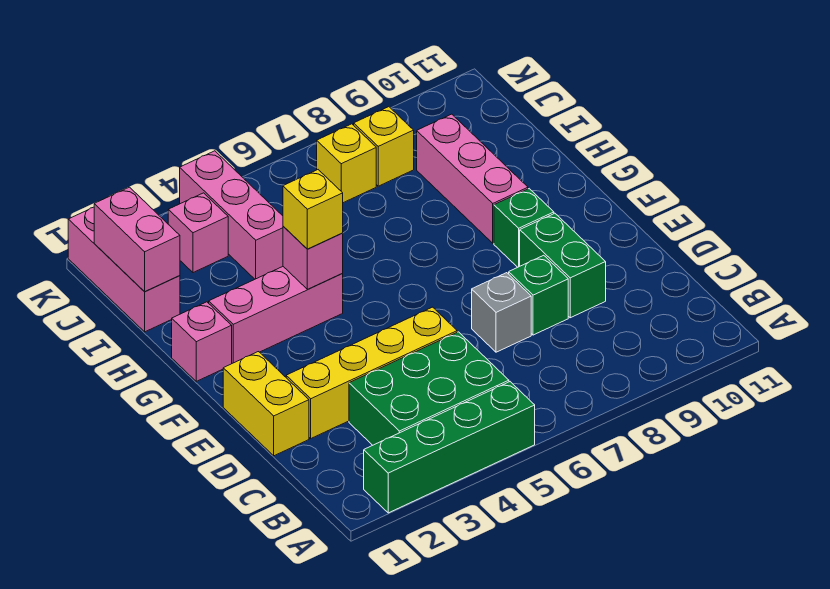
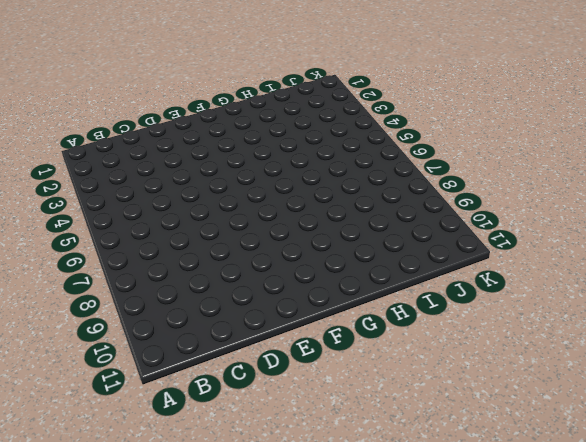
none -> green brick A2:A5 level 1
none -> green brick B3:C5 level 1
none -> yellow brick D1:E1 level 1

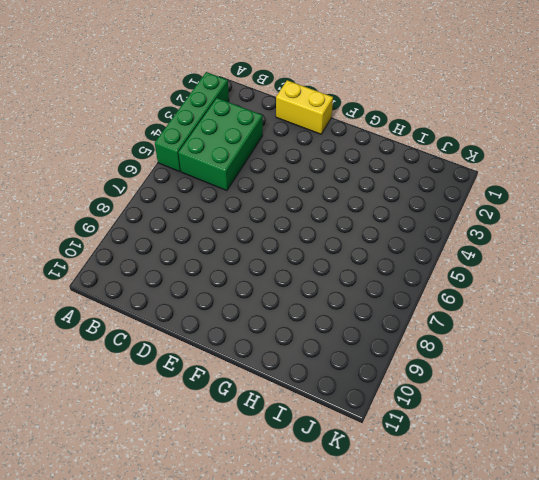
none -> yellow brick D2:D5 level 1
none -> grey brick D7 level 1
none -> green brick D8 level 1

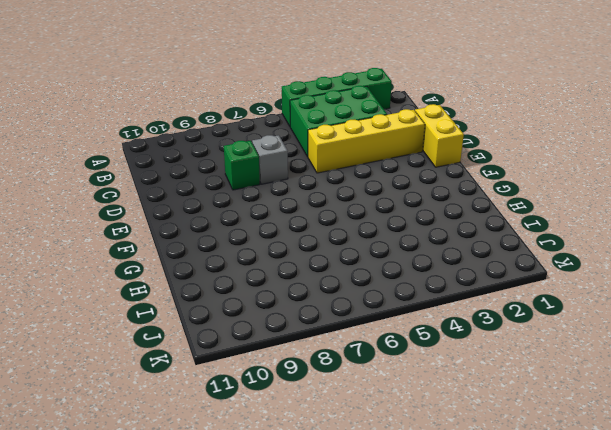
none -> green brick D9:E9 level 1
none -> green brick F9 level 1
none -> pink brick G1 level 1

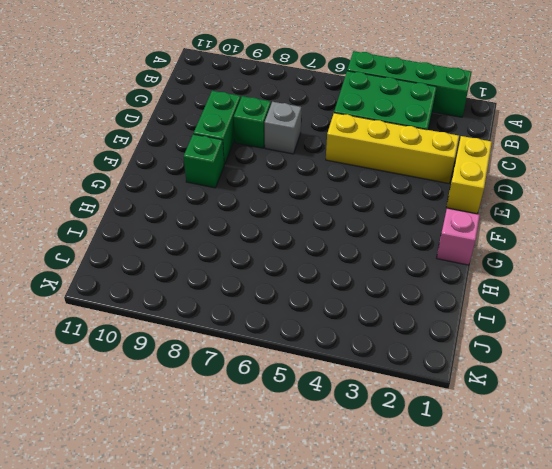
none -> pink brick G2:G4 level 1
none -> pink brick G9:I9 level 1
none -> pink brick I1:K1 level 1

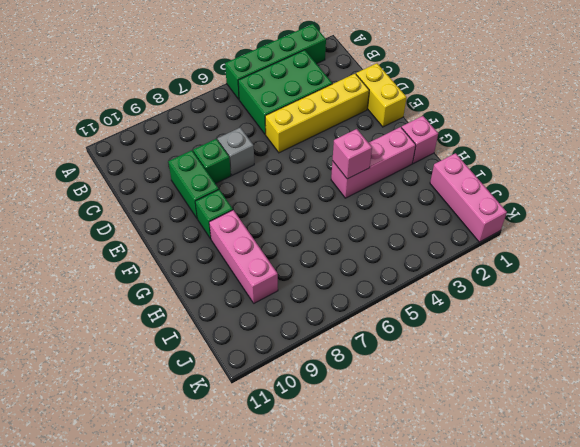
none -> pink brick I4:K4 level 1
none -> pink brick J3 level 1
none -> yellow brick J7 level 1

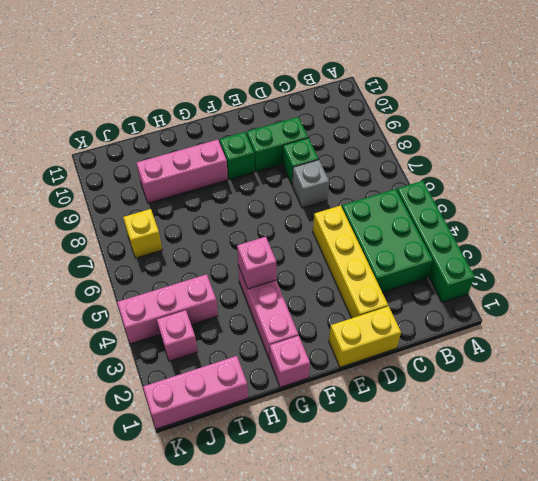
none -> yellow brick J8 level 1
none -> pink brick I1:J1 level 2
none -> yellow brick G4 level 3

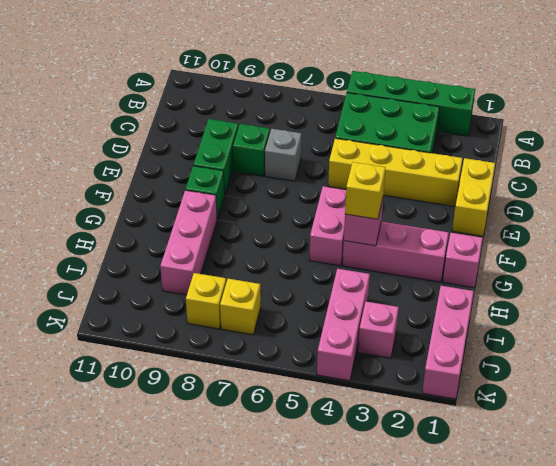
pink brick F5:G5 level 1 -> pink brick I1:J1 level 2

